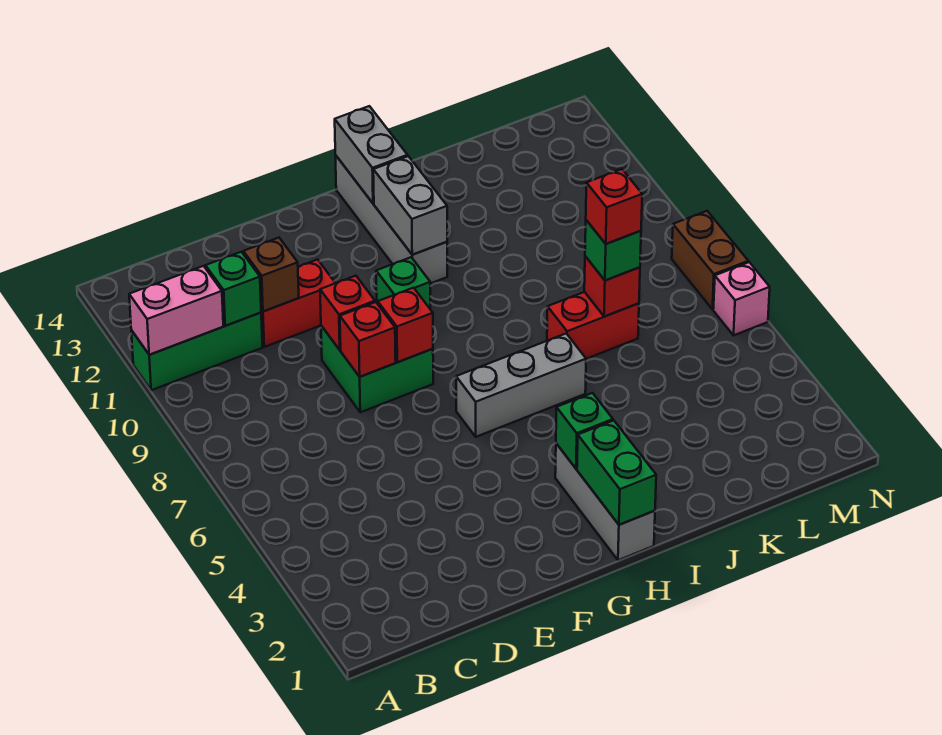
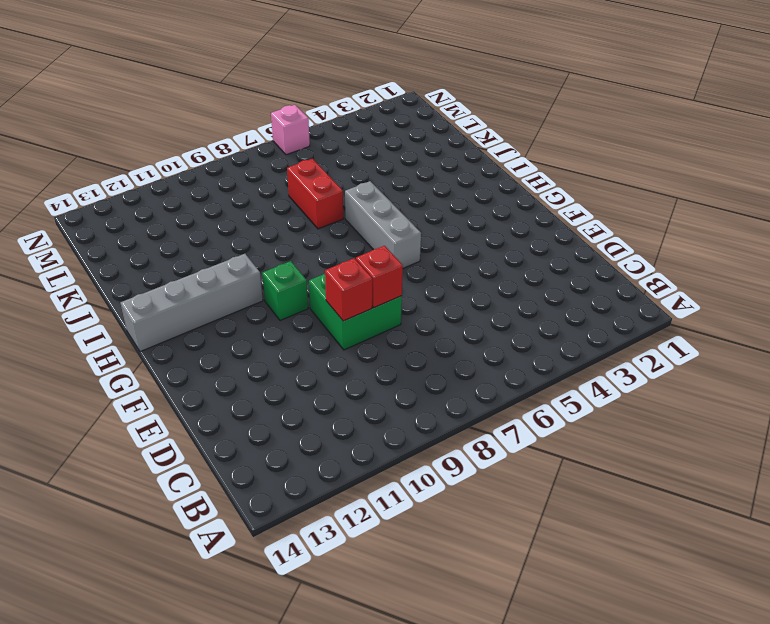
none -> green brick A11:C11 level 1
none -> red brick D11:E11 level 1
none -> grey brick H1:H3 level 1

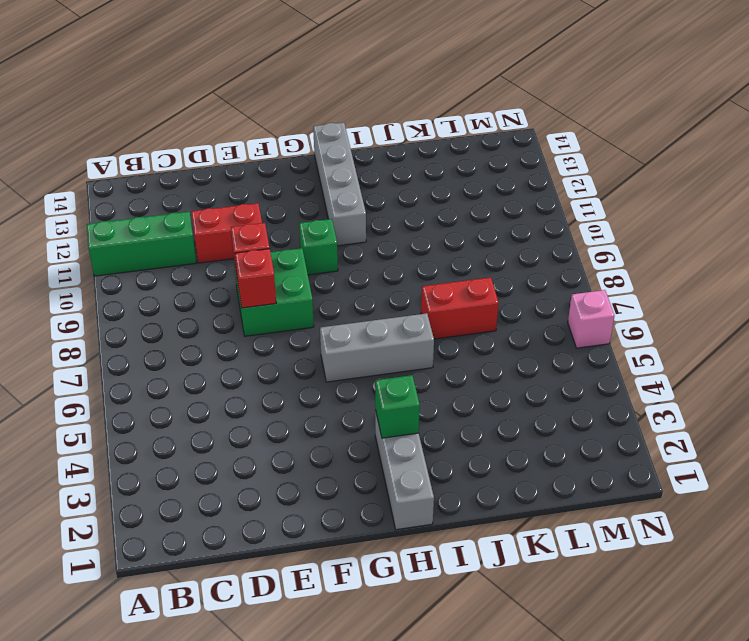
none -> brown brick N7:N8 level 1
none -> pink brick A11:B11 level 2
none -> green brick C11 level 2

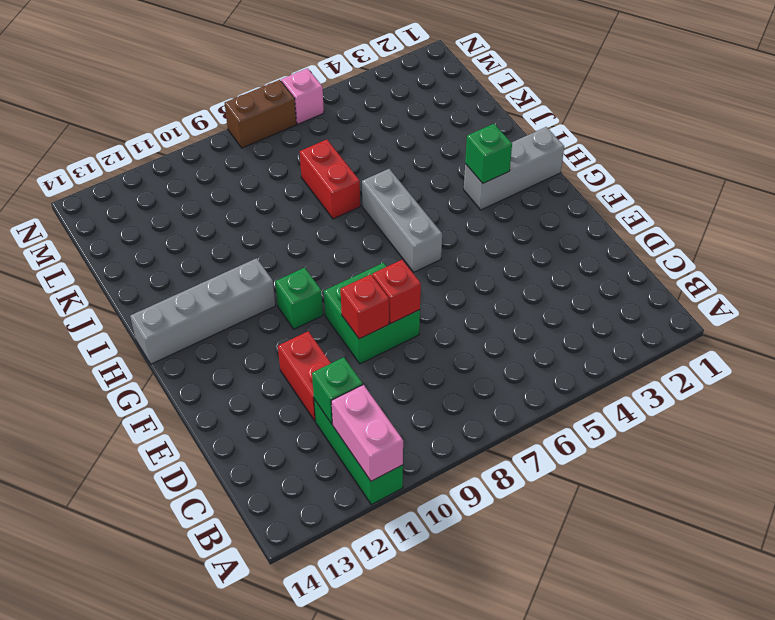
none -> brown brick D11 level 2
none -> red brick F8 level 2
none -> green brick H1:H2 level 2

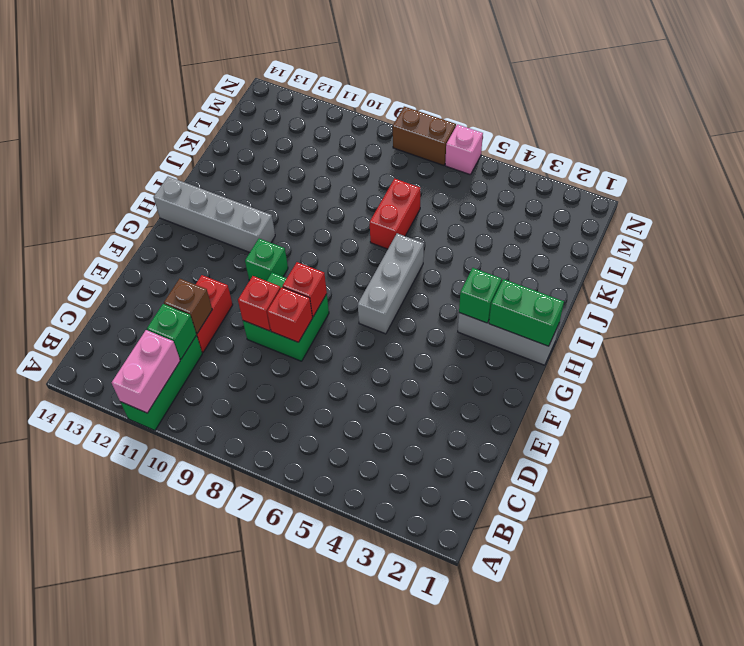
none -> grey brick H11:H12 level 2
none -> grey brick H13:H14 level 2
none -> red brick K7 level 2

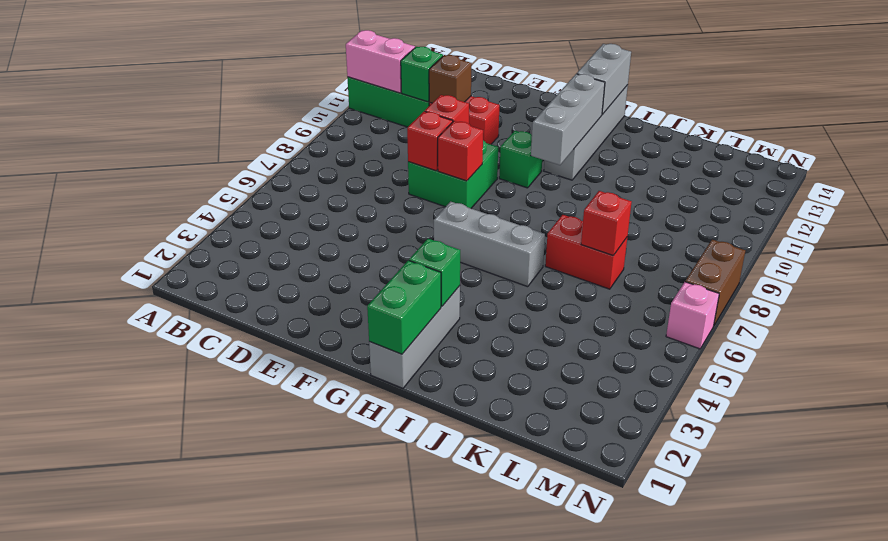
grey brick H10:H12 level 2 -> grey brick H11:H12 level 2
none -> green brick K7 level 3
none -> red brick K7 level 4

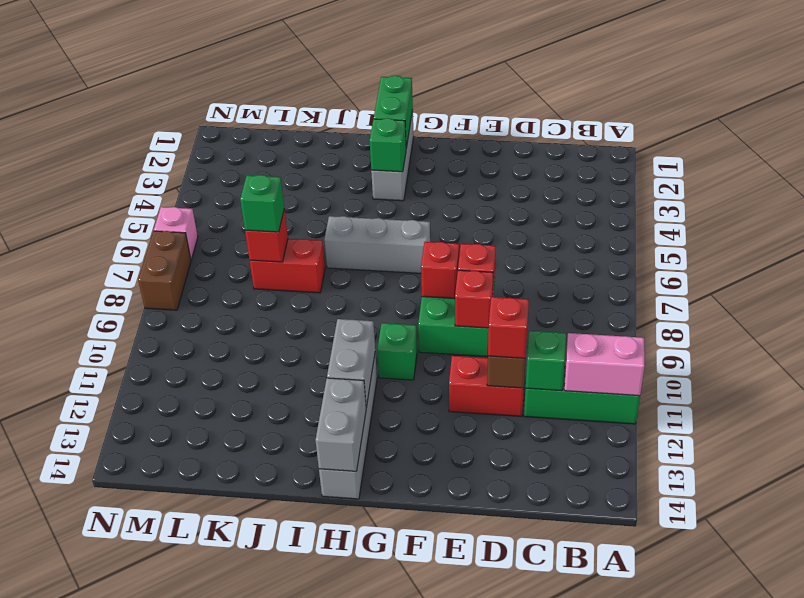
red brick D11 level 3 -> red brick K7 level 4

